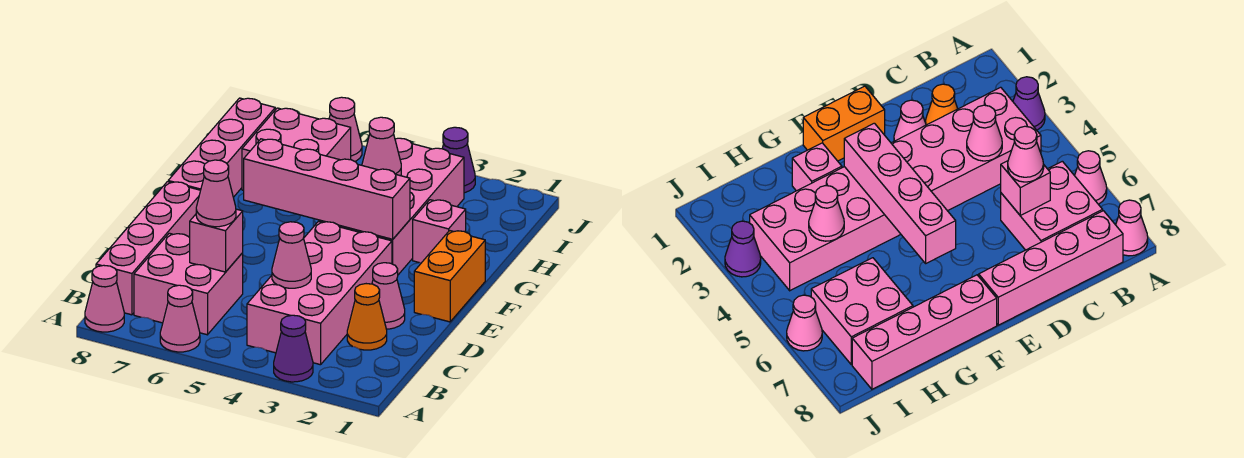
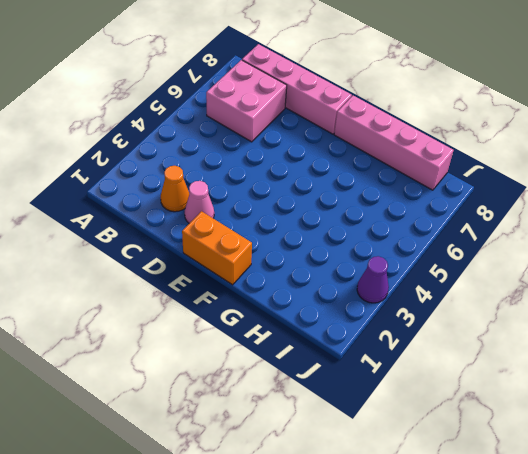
none -> purple cone A3 level 1
none -> pink cone A6 level 1
none -> pink cone A8 level 1

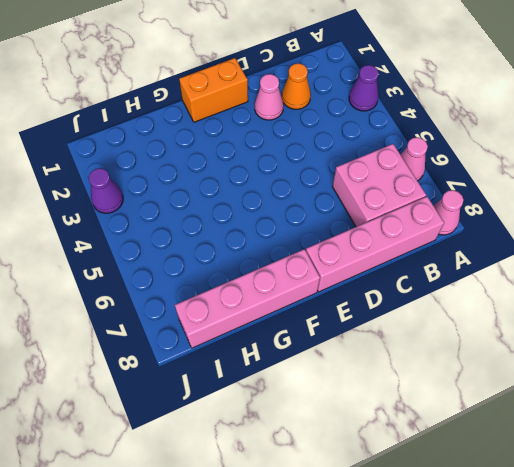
none -> pink brick B3:E4 level 1
none -> pink brick F3:I4 level 1
none -> pink brick G2 level 1

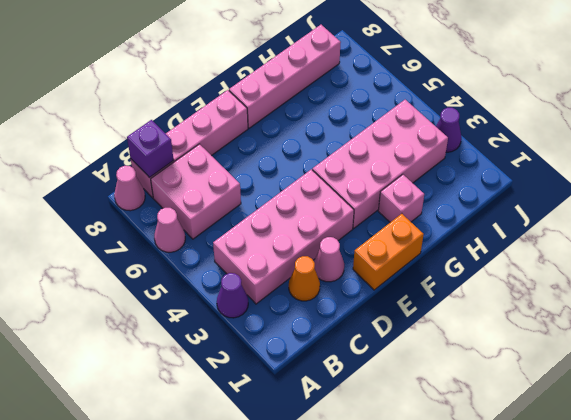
purple brick B8 level 2 -> none
none -> pink brick H6:I7 level 1
none -> pink cone J6 level 1
none -> pink cone C4 level 2

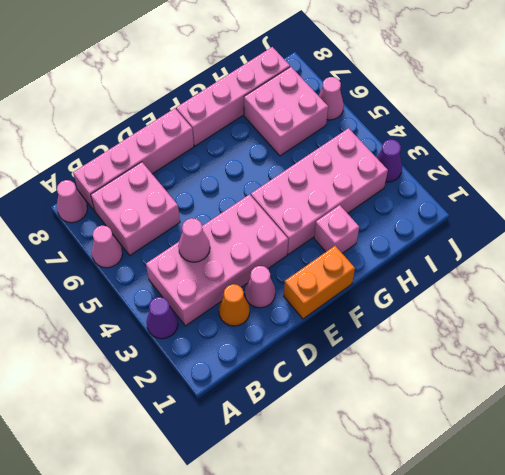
none -> pink brick C6 level 2
none -> pink brick F3:F6 level 2
none -> pink cone H4 level 2

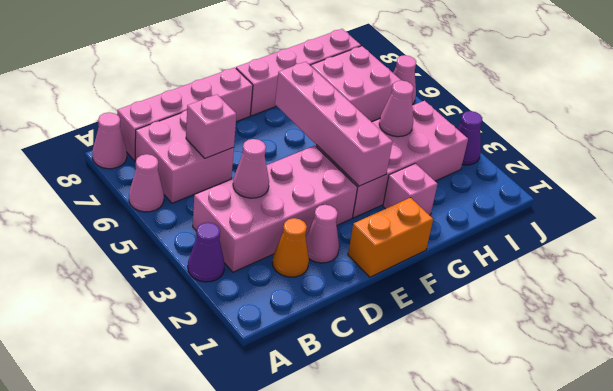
none -> pink cone C6 level 3

